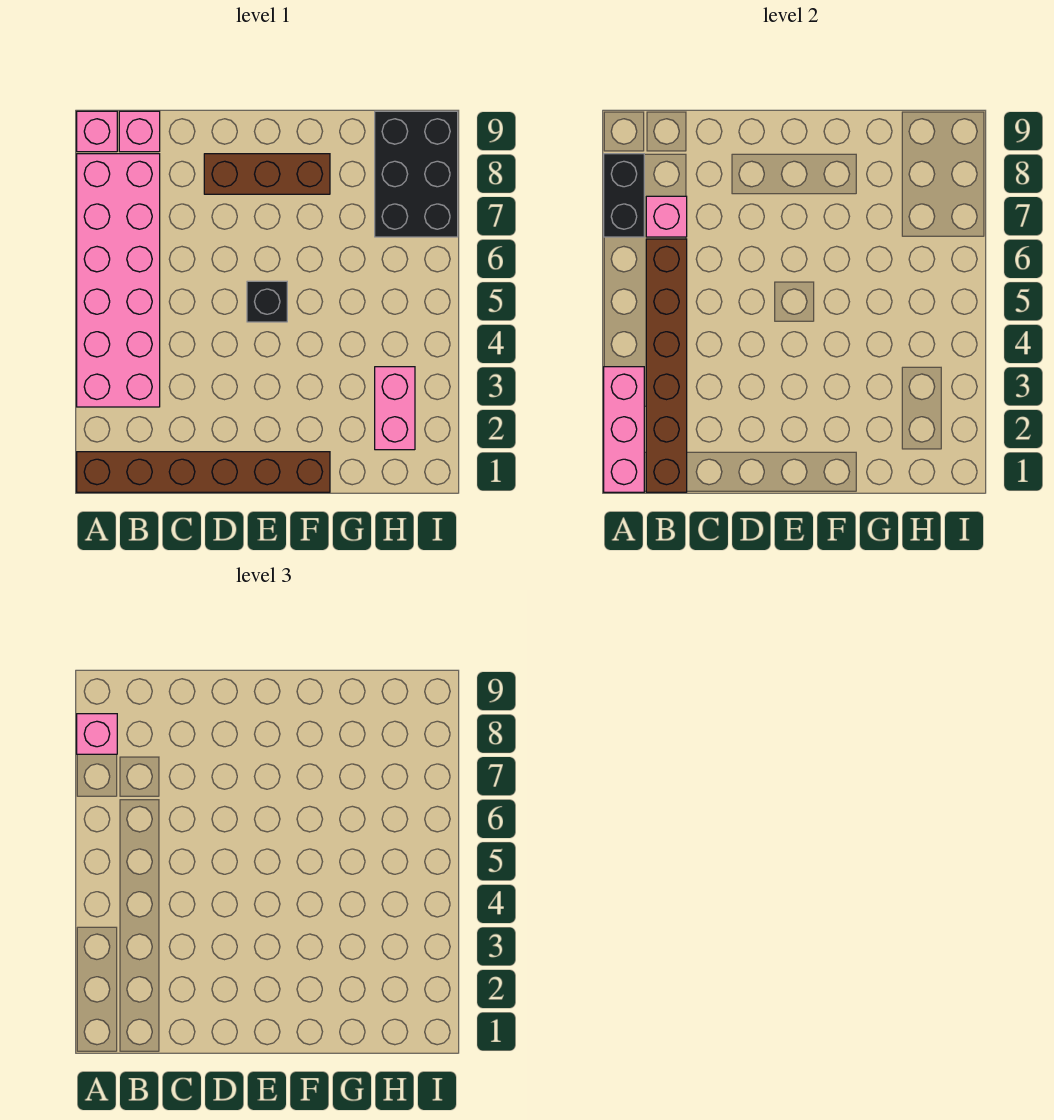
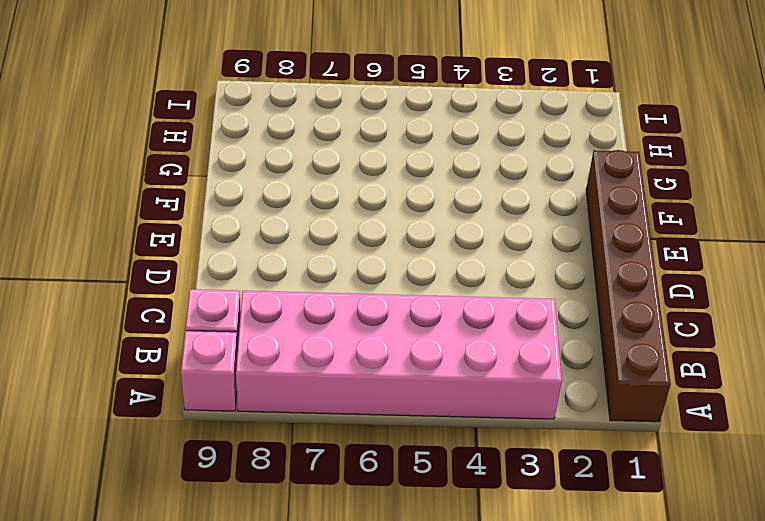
none -> brown brick D8:F8 level 1
none -> black brick E5 level 1
none -> pink brick H2:H3 level 1

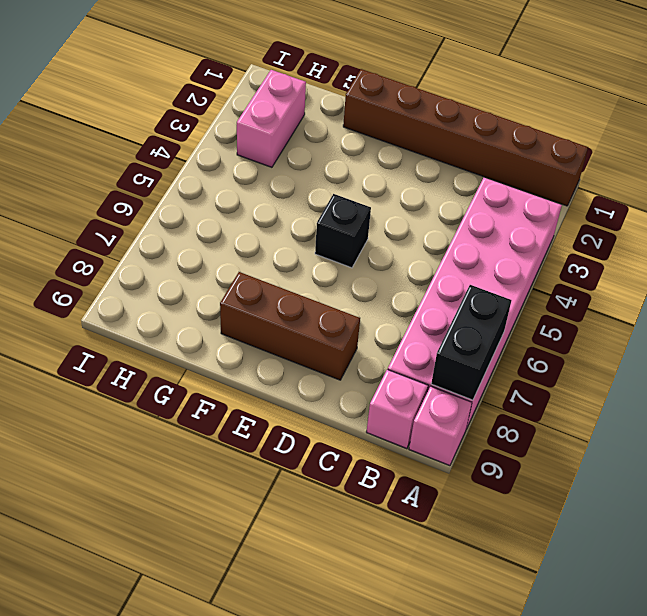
none -> black brick H7:I9 level 1
none -> pink brick A1:A3 level 2
none -> brown brick B1:B6 level 2

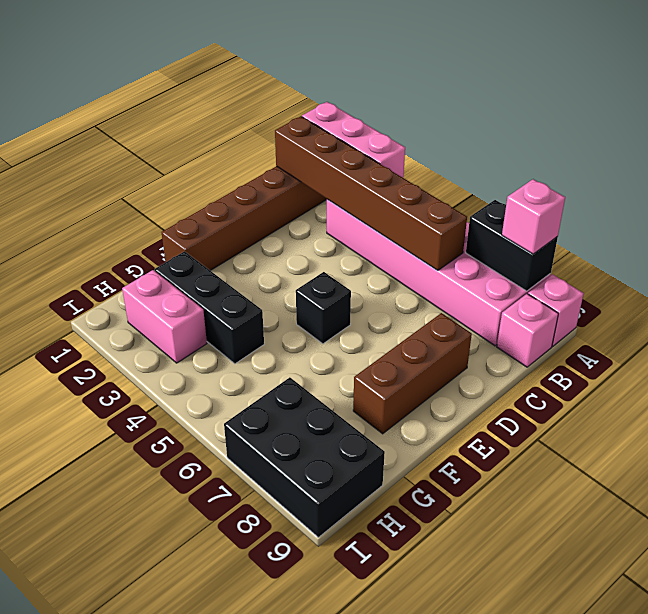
black brick G2:G4 level 1 -> none
none -> pink brick B7 level 2

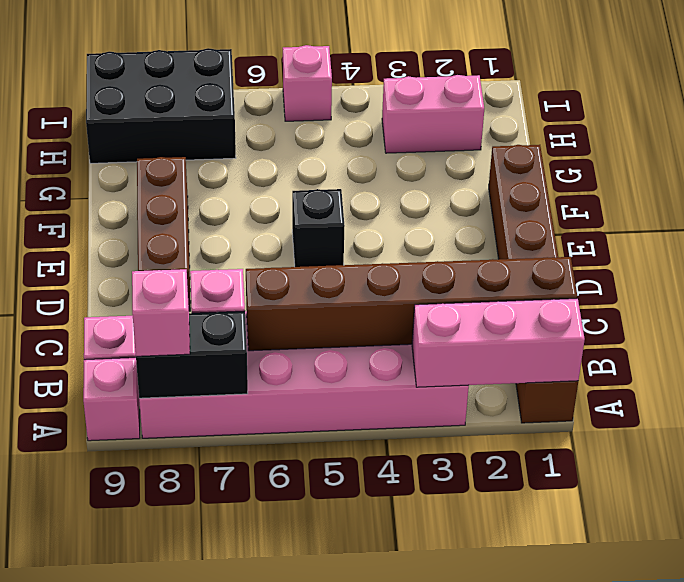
pink brick I5 level 1 -> none

